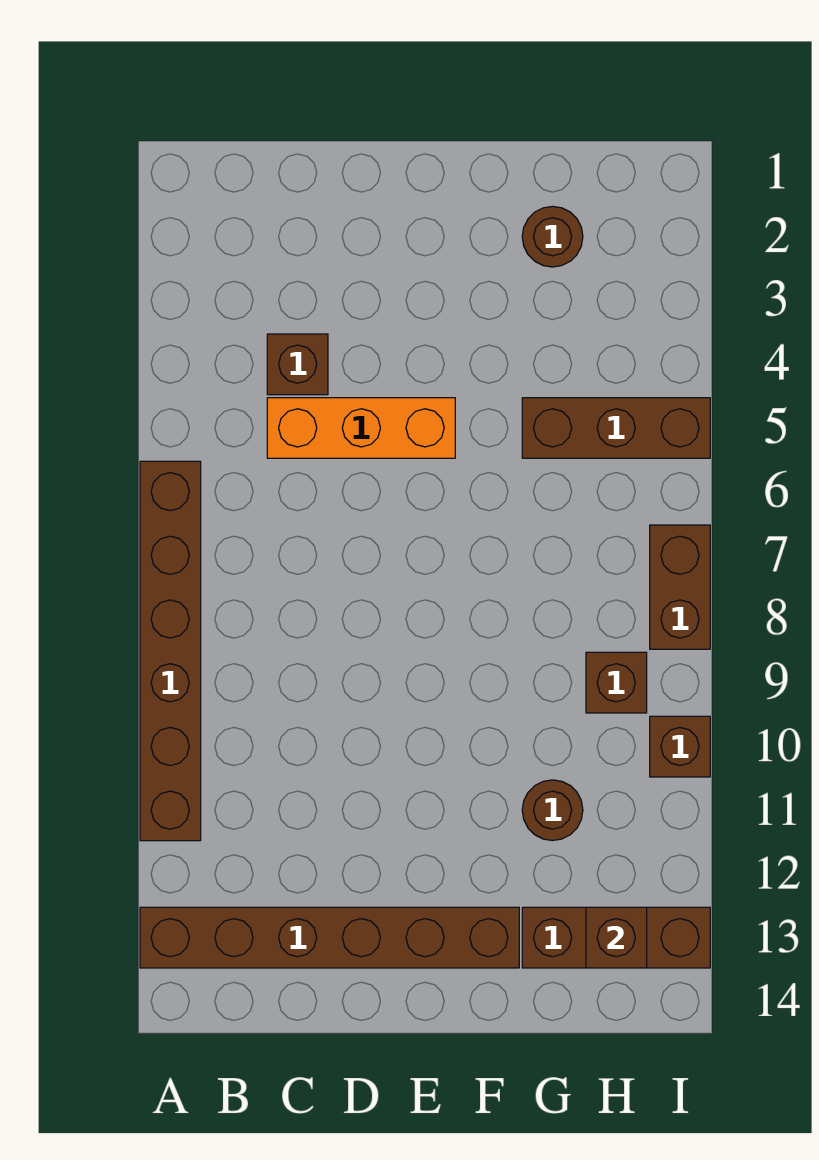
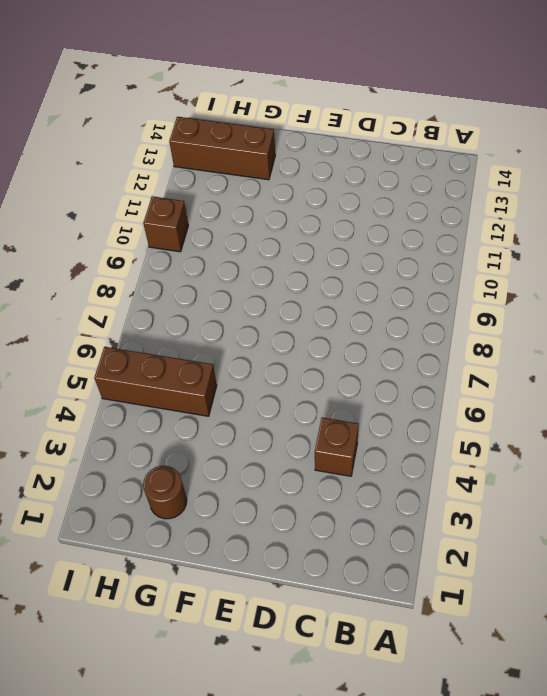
none -> brown brick A6:A11 level 1
none -> brown brick A13:F13 level 1
none -> orange brick C5:E5 level 1

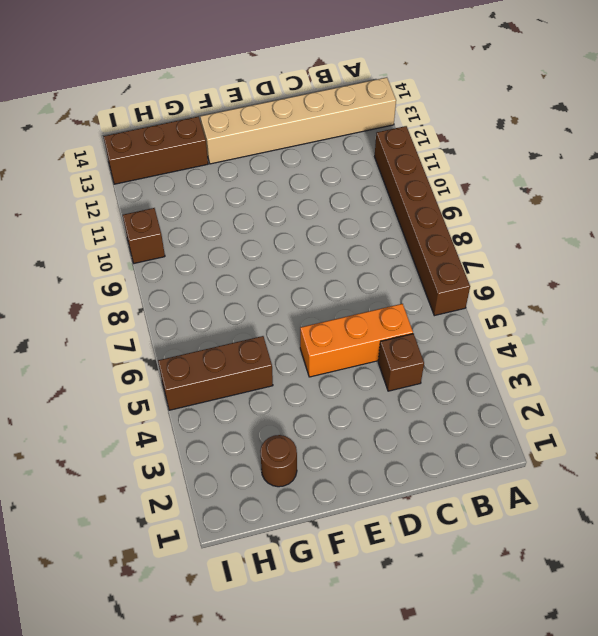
tan brick A13:F13 level 1 -> brown brick A13:F13 level 1
none -> brown round brick G11 level 1
none -> brown brick H9 level 1
none -> brown brick I7:I8 level 1

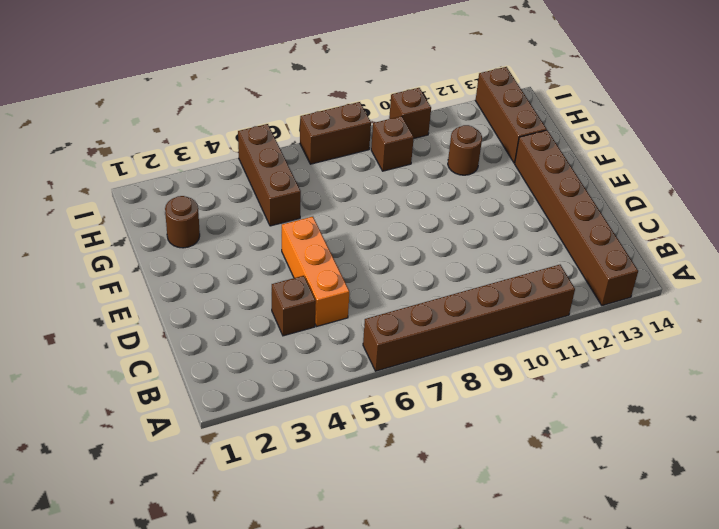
none -> brown brick H13 level 2

